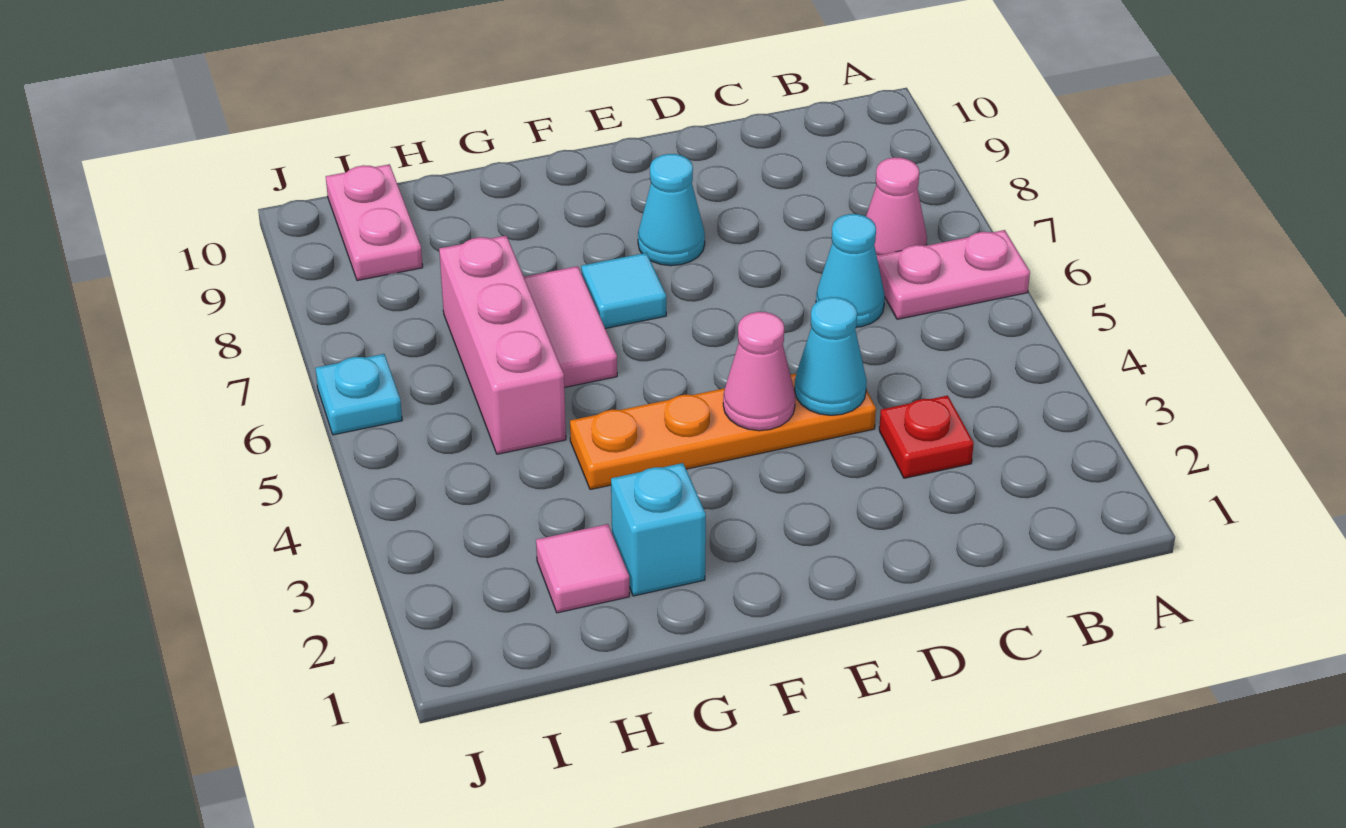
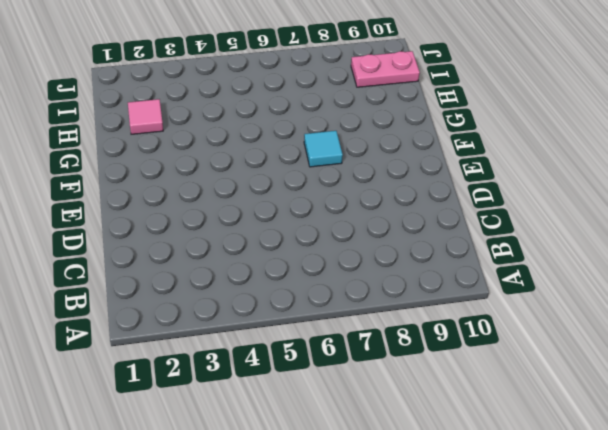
none -> pink plate A6:B6 level 1
none -> pink cone B7 level 1
none -> red plate C3 level 1

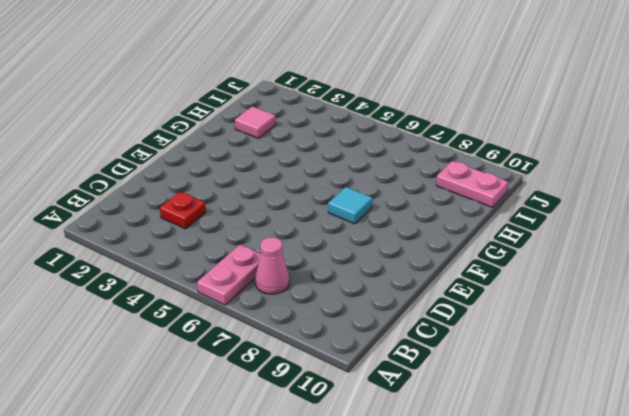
none -> cyan cone C6 level 1
none -> orange plate D4:G4 level 1
none -> cyan cone E8 level 1

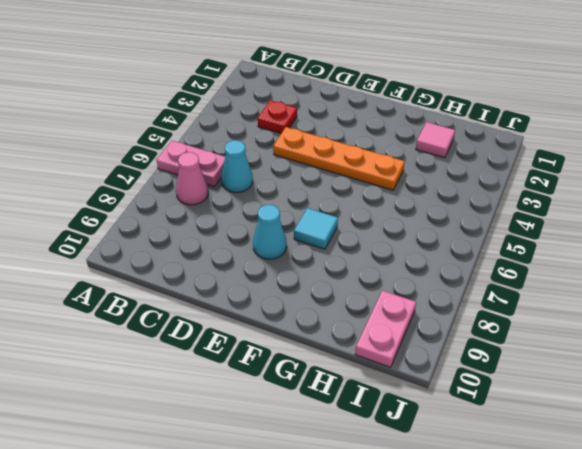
none -> cyan brick G2 level 1
none -> pink tile G6:G7 level 1
none -> pink brick H5:H7 level 1

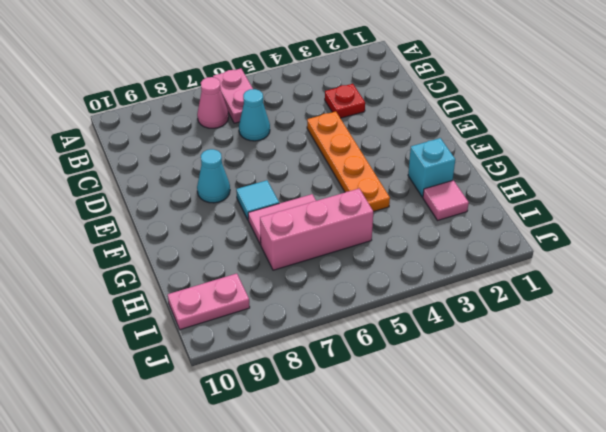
none -> cyan plate J6 level 1
none -> cyan cone D4 level 2
none -> pink cone E4 level 2

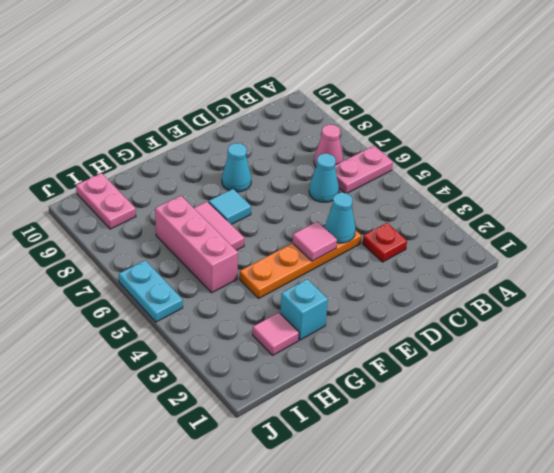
pink tile E4 level 2 -> pink cone E4 level 2
cyan plate J5:J6 level 1 -> cyan plate J6 level 1

